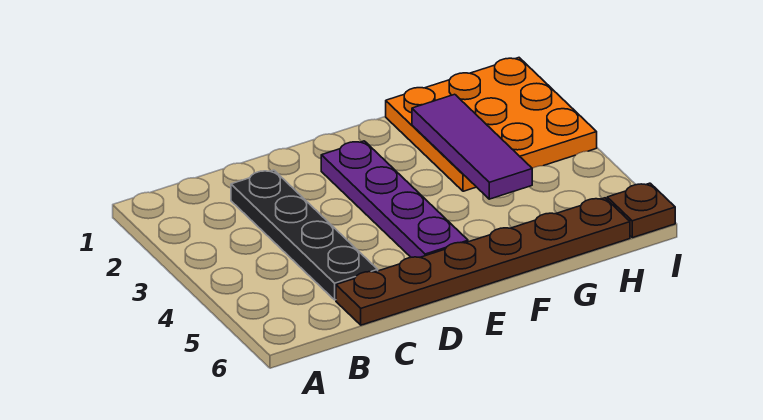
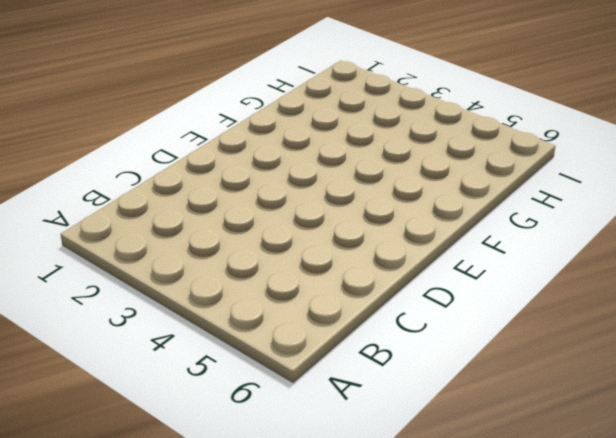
none -> black plate C2:C5 level 1
none -> brown plate C6:H6 level 1

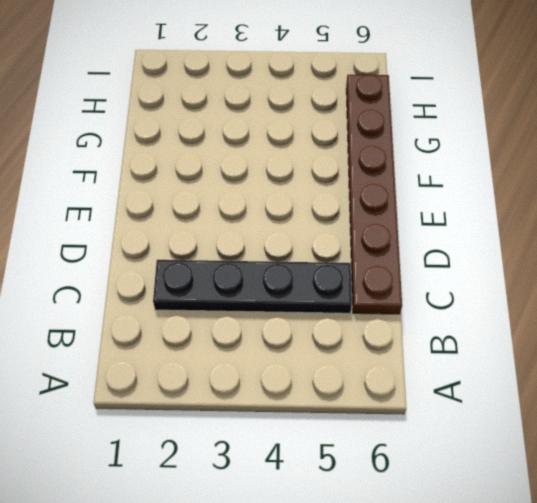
none -> purple plate E2:E5 level 1
none -> orange plate G1:I3 level 1

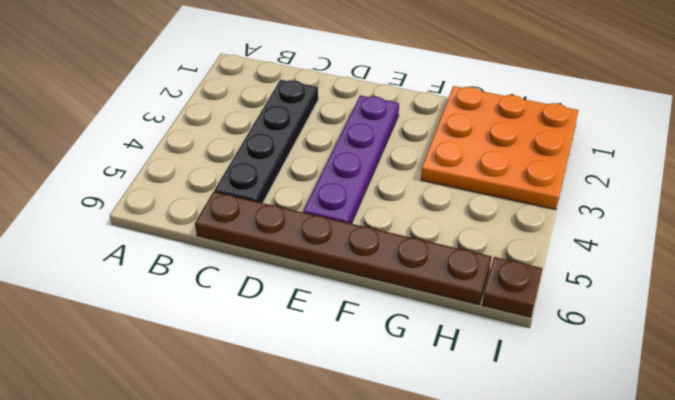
none -> purple tile G2:G4 level 2

